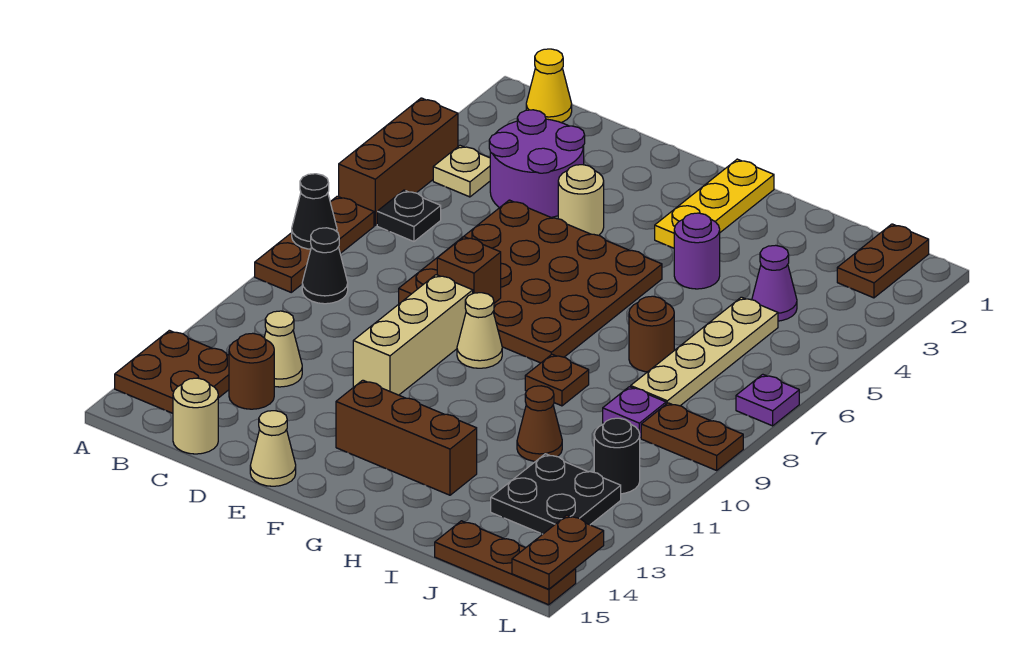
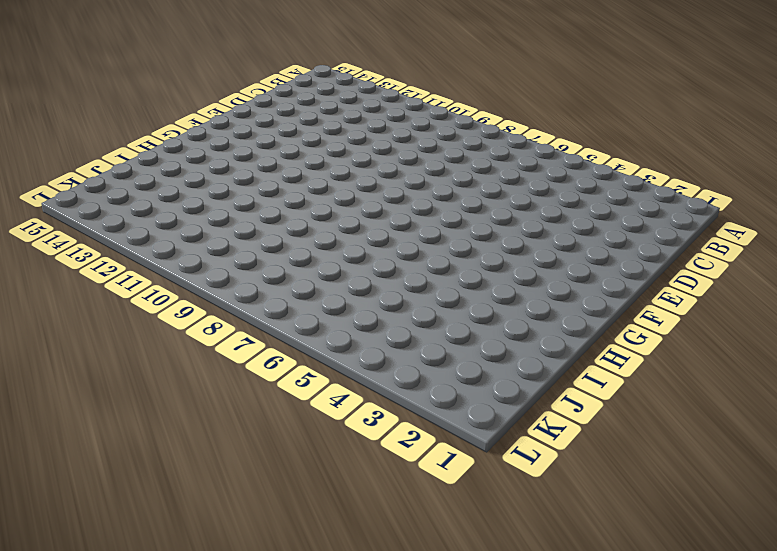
none -> brown brick A4:A6 level 1
none -> brown plate A7:A9 level 1
none -> brown plate A13:B14 level 1
none -> yellow cone B1 level 1

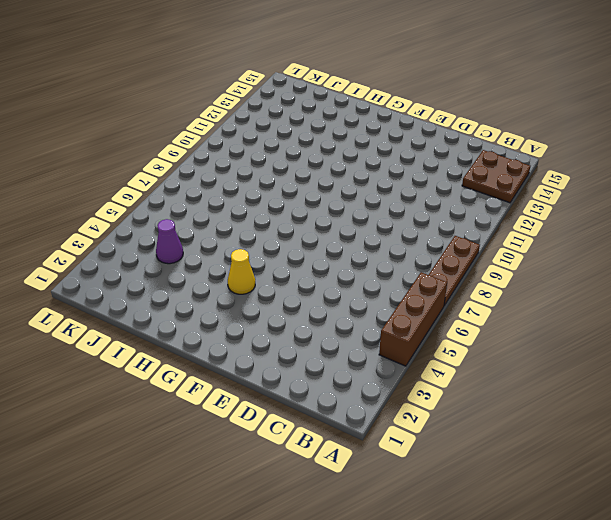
yellow cone G4 level 1 -> yellow cone B1 level 1
none -> tan plate B4 level 1
none -> black plate B6 level 1
none -> black cone B9 level 1
none -> purple round brick C3:D4 level 1

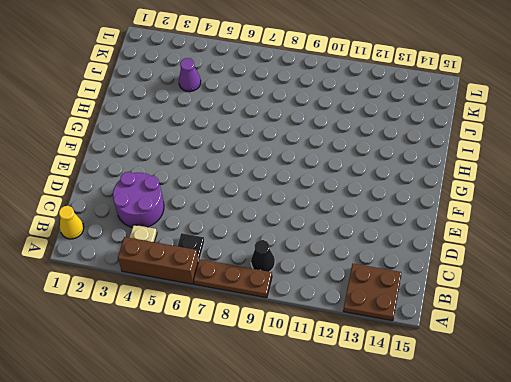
none -> tan cone C12 level 1
none -> brown round brick C13 level 1
none -> tan round brick C15 level 1
none -> brown plate D5:G8 level 1

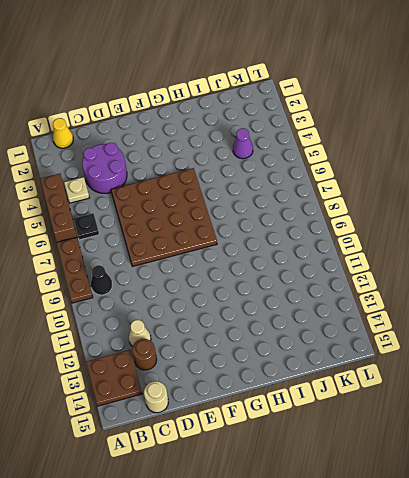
none -> tan round brick E4 level 1
none -> tan brick E9:E11 level 1
none -> tan cone E15 level 1
none -> tan cone F9 level 1

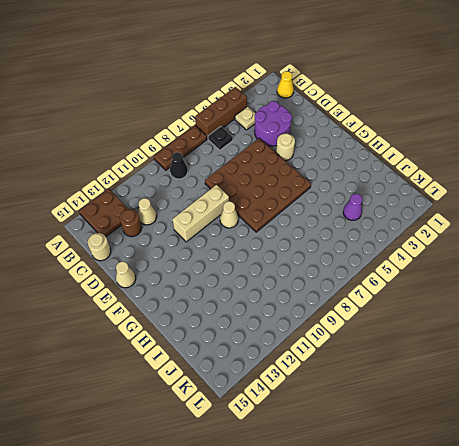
none -> brown brick F13:H13 level 1
none -> yellow plate G1:G3 level 1
none -> purple round brick H4 level 1
none -> brown plate H9 level 1

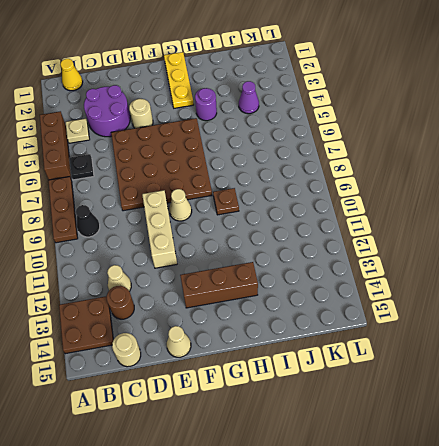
none -> brown round brick I7 level 1
none -> brown cone I11 level 1
none -> tan plate J5:J8 level 1
none -> purple plate J9 level 1

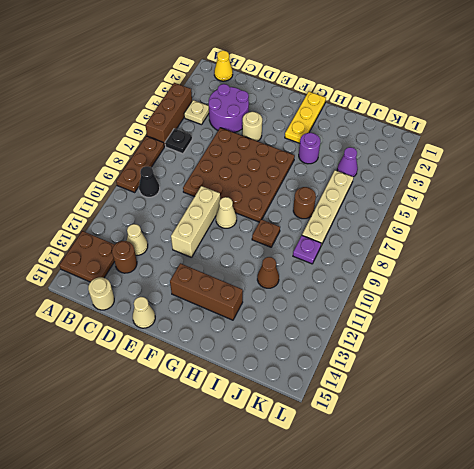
none -> black plate J12:K13 level 1
none -> brown plate J15:L15 level 1
none -> brown plate K1:K2 level 1
none -> brown plate K9:L9 level 1

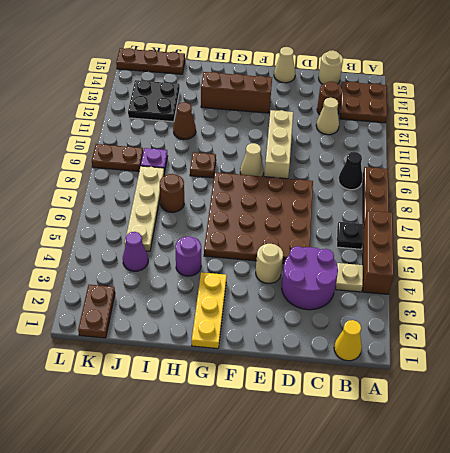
none -> black round brick K11 level 1
none -> purple plate L7 level 1
none -> black cone A8 level 2
none -> brown brick E8 level 2

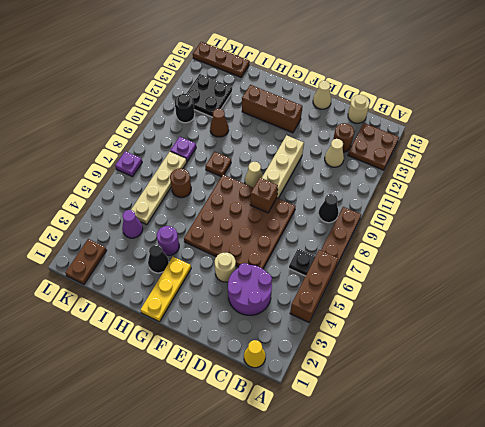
black cone H3 level 1 -> black cone A8 level 2
none -> tan plate B4 level 1
none -> brown plate K9:L9 level 1
none -> brown plate L14:L15 level 2

